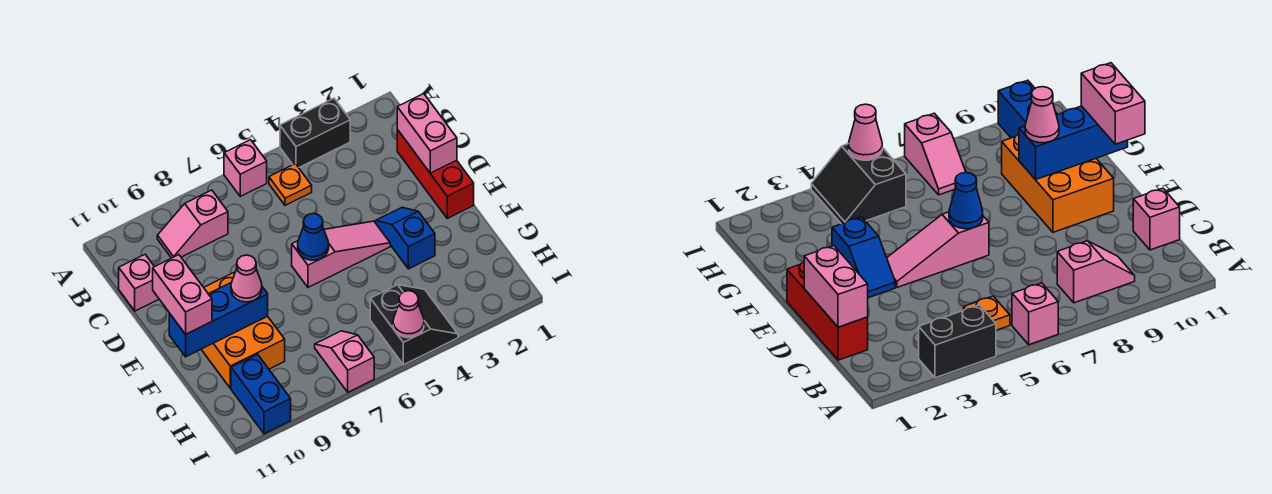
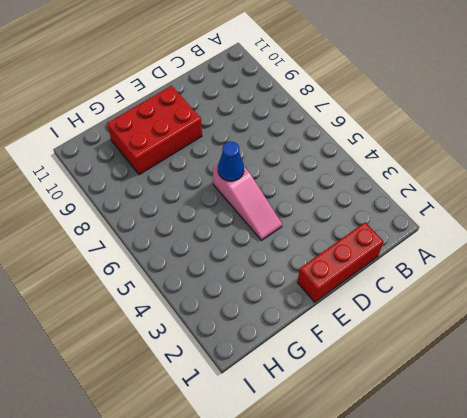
red brick E9:G10 level 1 -> orange brick E9:G10 level 1
none -> black brick A3:A4 level 1
none -> pink brick A6 level 1
none -> orange plate B5 level 1

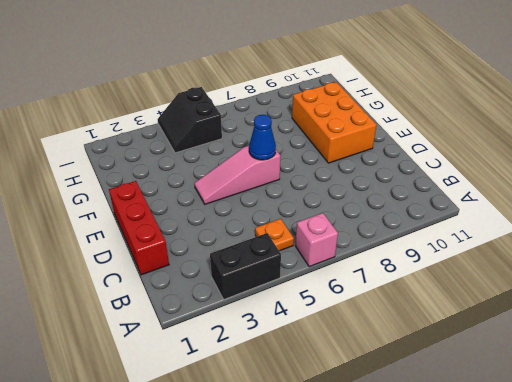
none -> pink slope B8:B9 level 1 top 8
none -> pink brick C11 level 1
none -> blue slope E3:F3 level 1 top F

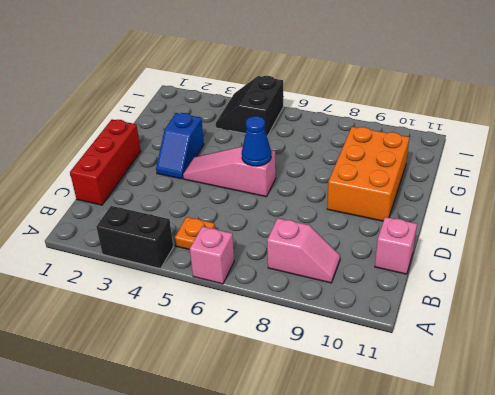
none -> pink slope H7:I7 level 1 top I
none -> blue brick H10:I10 level 1
none -> pink brick C1:D1 level 2

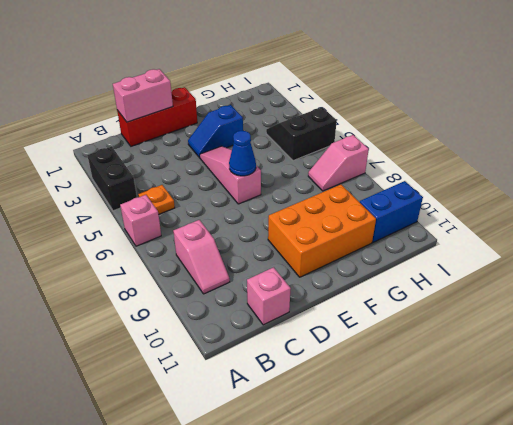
none -> blue brick F9:F11 level 2
none -> pink cone I5 level 2
none -> pink brick E11:F11 level 3

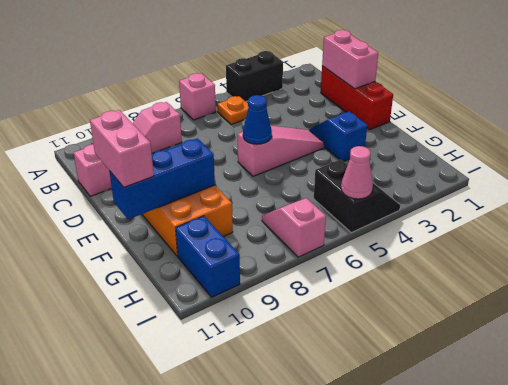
none -> pink cone F9 level 3

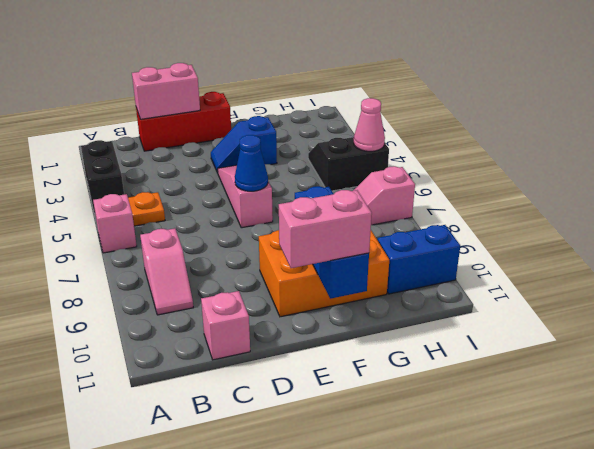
none -> pink cone F9 level 3

